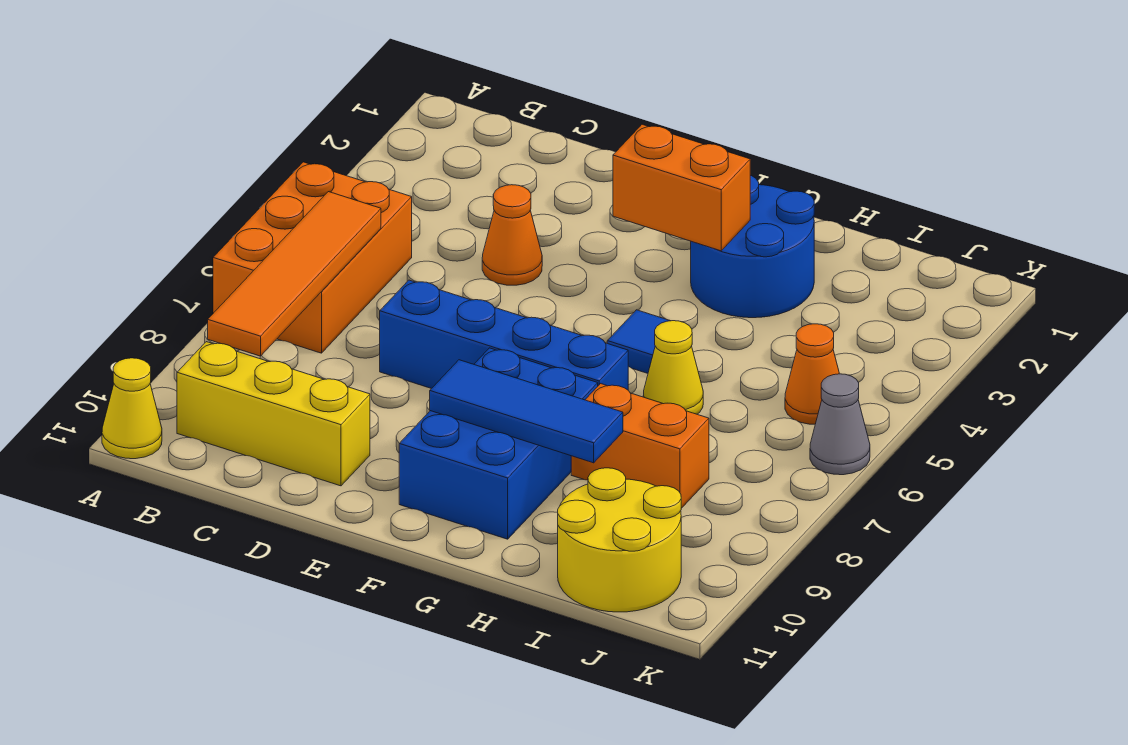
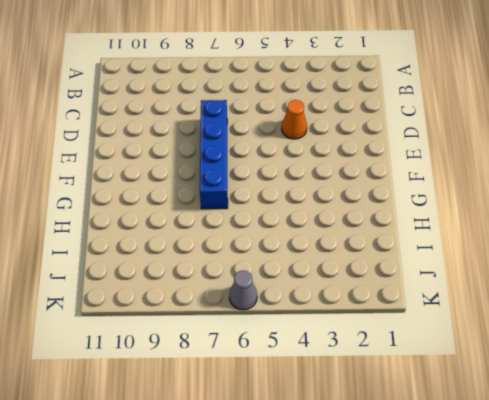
none -> orange brick A5:B7 level 1
none -> yellow cone A11 level 1
none -> yellow brick B10:D10 level 1

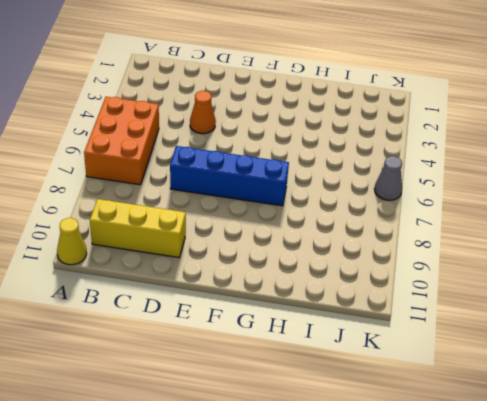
none -> blue brick F8:G10 level 1
none -> blue round brick G2:H3 level 1
none -> blue tile G5 level 1

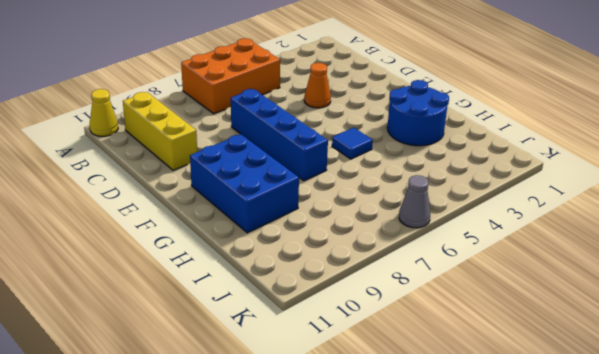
blue brick F9:H10 level 1 -> blue brick F8:G10 level 1
none -> yellow cone H6 level 1
none -> orange brick H8:I8 level 1
none -> yellow round brick I10:J11 level 1

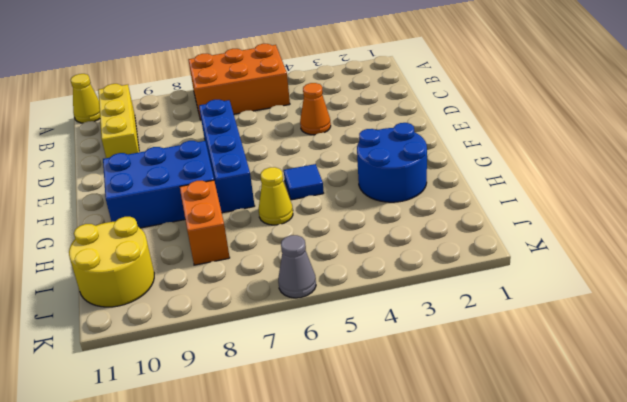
none -> orange cone J5 level 1
none -> orange tile B6:B9 level 2
none -> orange brick F3:G3 level 2

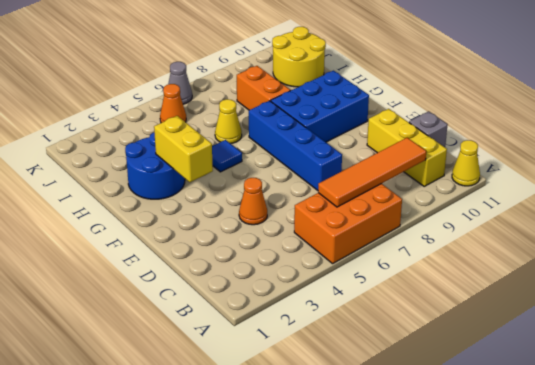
grey brick C11 level 1 -> none
yellow brick F3:G3 level 2 -> orange brick F3:G3 level 2
none -> blue tile F9:H9 level 2

